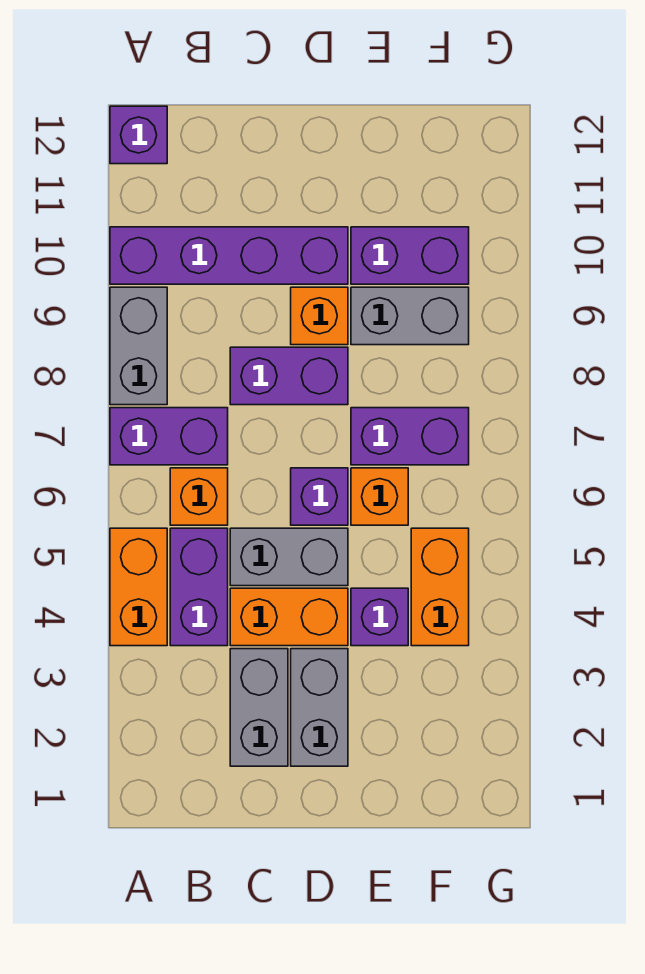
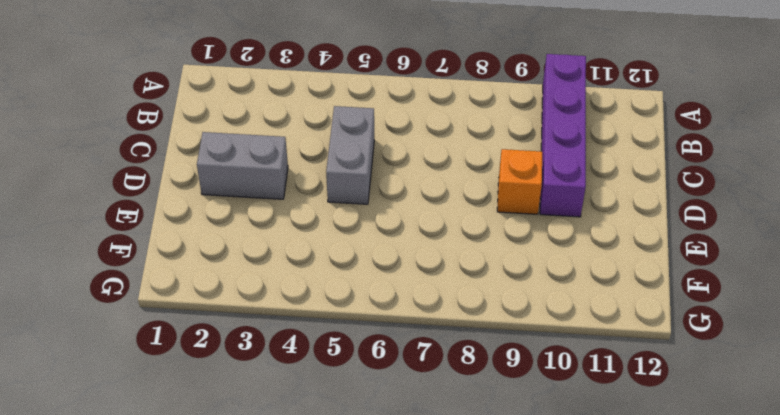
none -> orange brick A4:A5 level 1
none -> purple brick A7:B7 level 1
none -> grey brick A8:A9 level 1

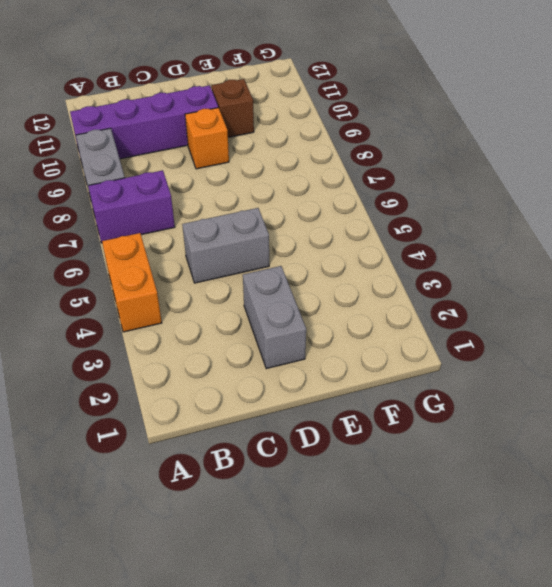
brown brick E10 level 1 -> purple brick E10:F10 level 1
none -> purple brick A12 level 1
none -> purple brick B4:B5 level 1
none -> orange brick B6 level 1

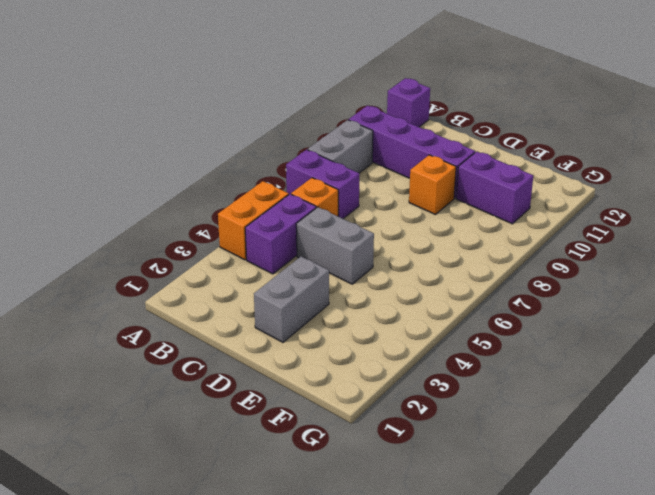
none -> grey brick C2:C3 level 1
none -> orange brick C4:D4 level 1
none -> purple brick C8:D8 level 1

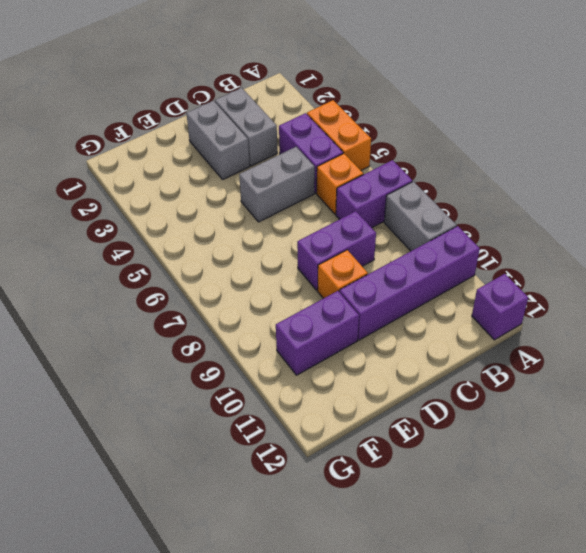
none -> orange brick C4:D4 level 1
none -> purple brick D6 level 1
none -> purple brick E4 level 1

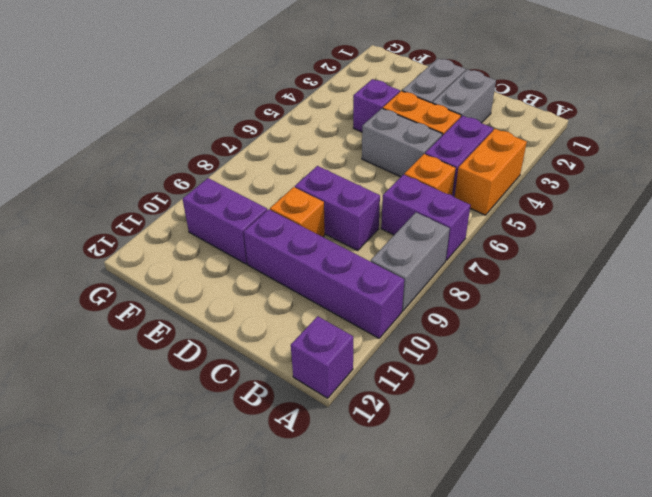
none -> purple brick D6 level 1
none -> orange brick E6 level 1
none -> purple brick E7:F7 level 1

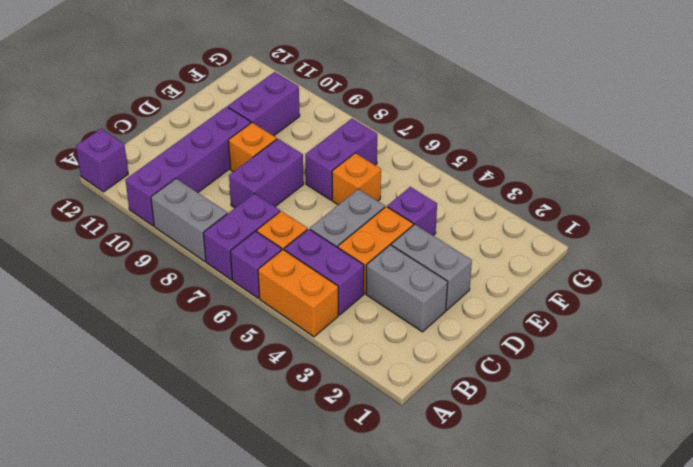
purple brick A6 level 1 -> purple brick D6 level 1
none -> grey brick E9:F9 level 1
none -> orange brick F4:F5 level 1

